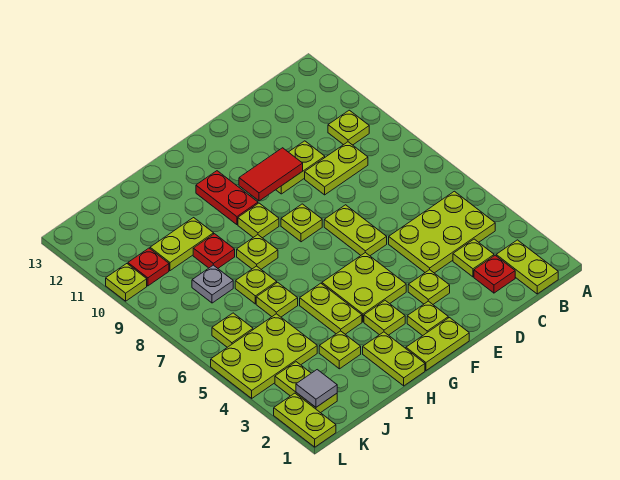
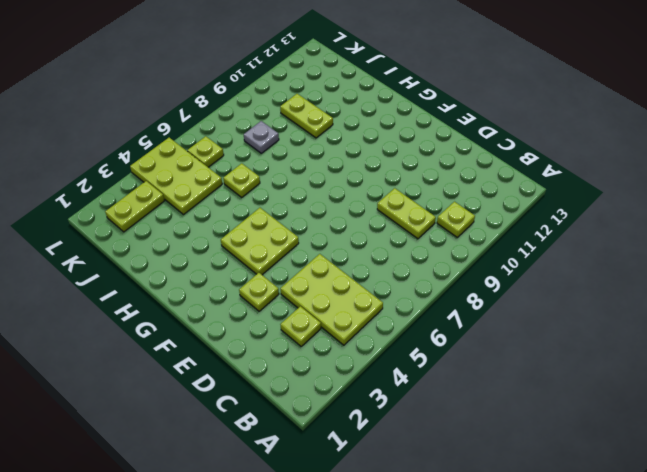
none -> lime plate B1:B2 level 1
none -> red plate C2 level 1
none -> lime plate D10:E10 level 1
none -> lime plate E6:E7 level 1

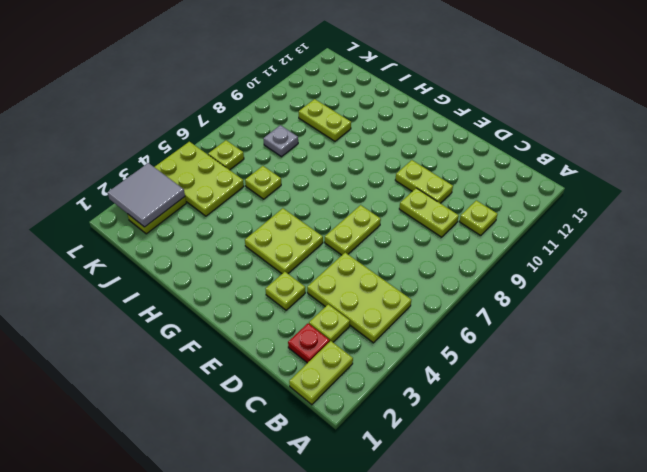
grey tile K2:L3 level 2 -> grey tile K2 level 2
none -> lime plate F1:G1 level 1
none -> lime plate F2 level 1
none -> lime plate F8 level 1
none -> lime plate G3 level 1

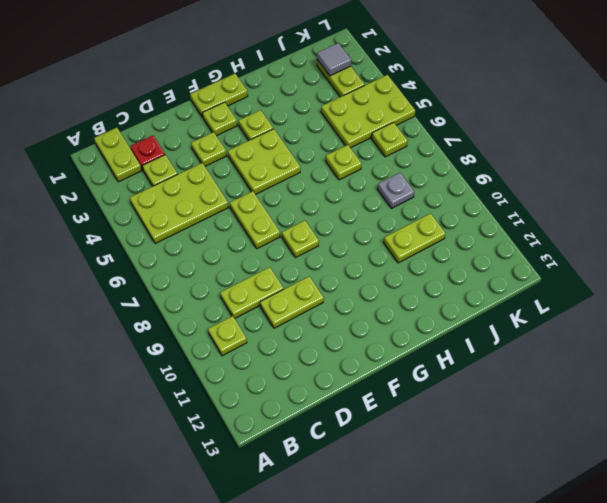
none -> lime plate G9 level 1
none -> red plate G10:G11 level 1
none -> lime plate H1:H2 level 1
none -> lime plate H4:H5 level 1

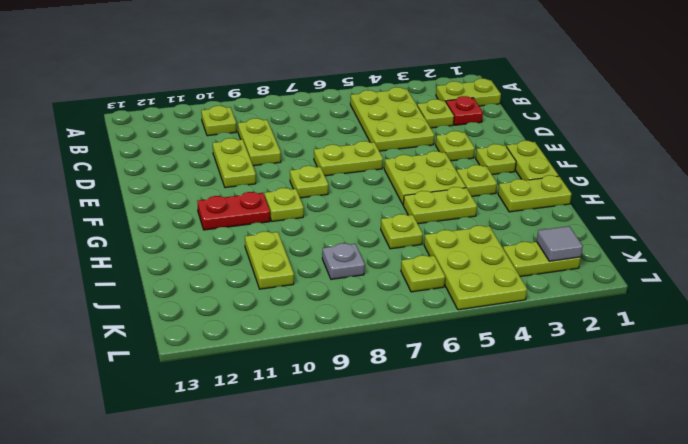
none -> lime plate H8 level 1
none -> lime plate I3 level 1
none -> lime plate I7 level 1
none -> red plate I9 level 1

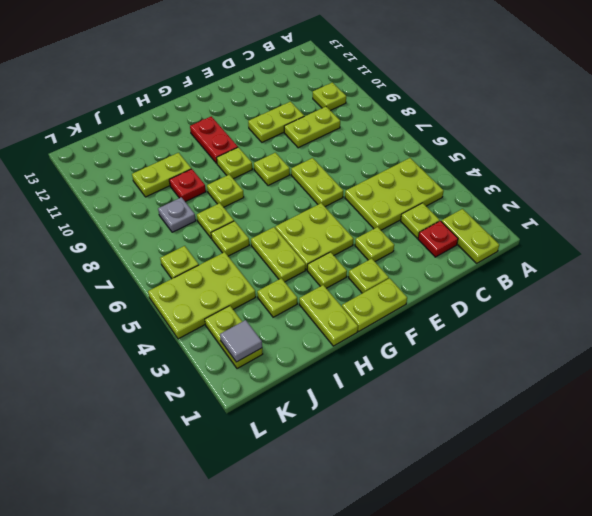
none -> red plate K10 level 1
none -> lime plate L1:L2 level 1
none -> lime plate L10 level 1
none -> red tile E10:F10 level 2

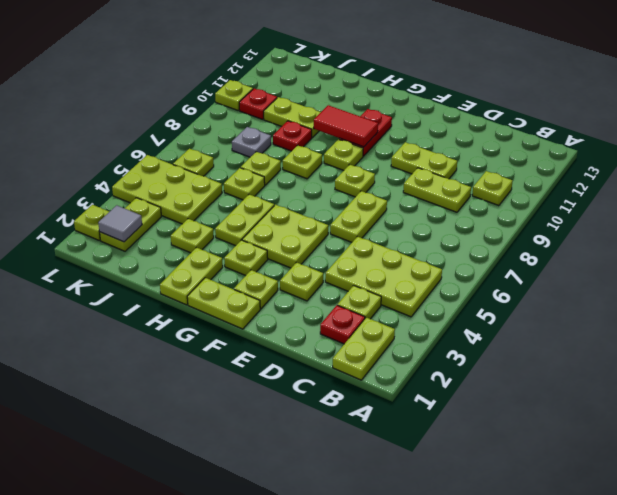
red tile G10:H10 level 2 -> red tile E10:F10 level 2
lime plate L2 level 1 -> lime plate L1:L2 level 1

